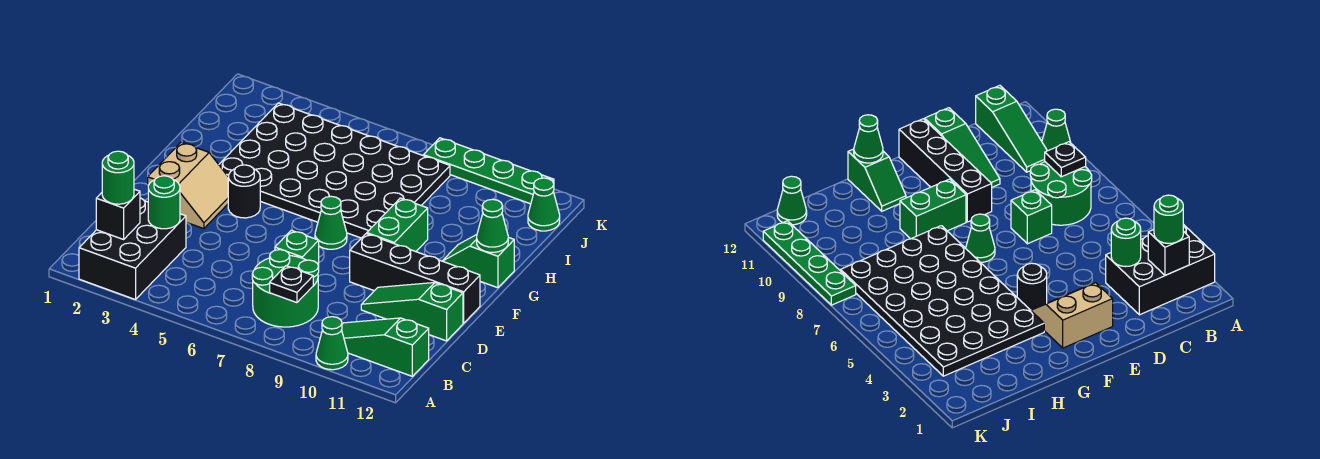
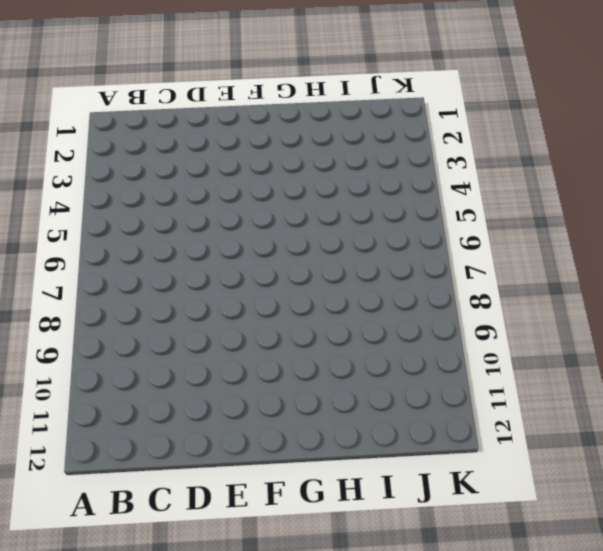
none -> black brick A2:C3 level 1
none -> green cone A10 level 1
none -> green round brick B7:C8 level 1

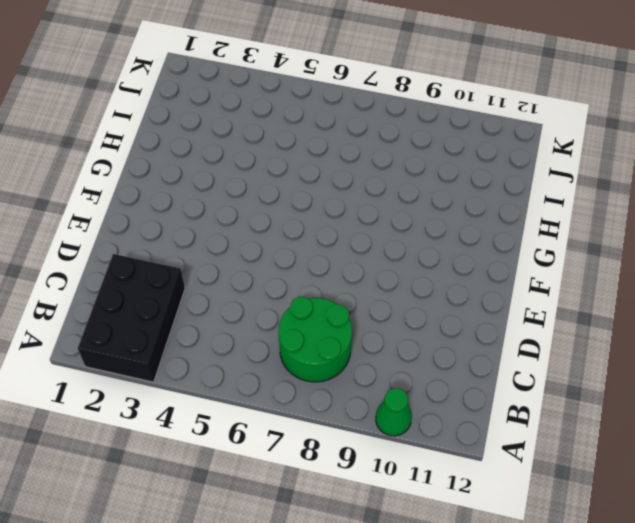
none -> green slope B10:B12 level 1 top 12
none -> green brick D7 level 1
none -> green slope D10:D12 level 1 top 12

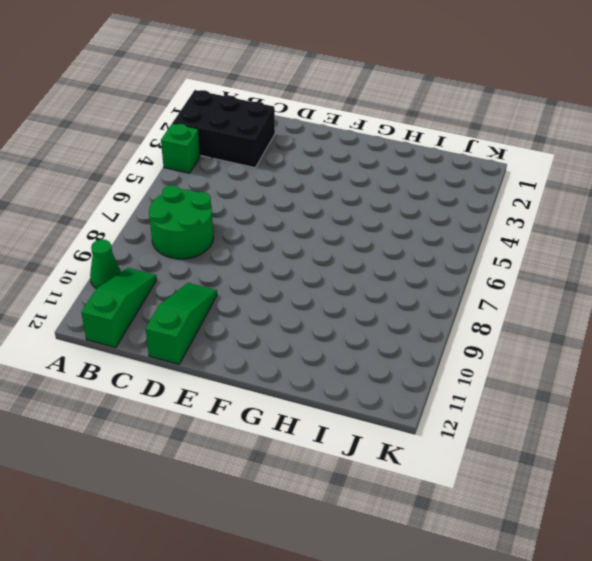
green brick A4 level 1 -> green brick D7 level 1
none -> tan slope E2:F3 level 1 top 2
none -> black brick E9:E12 level 1
none -> black round brick F4 level 1

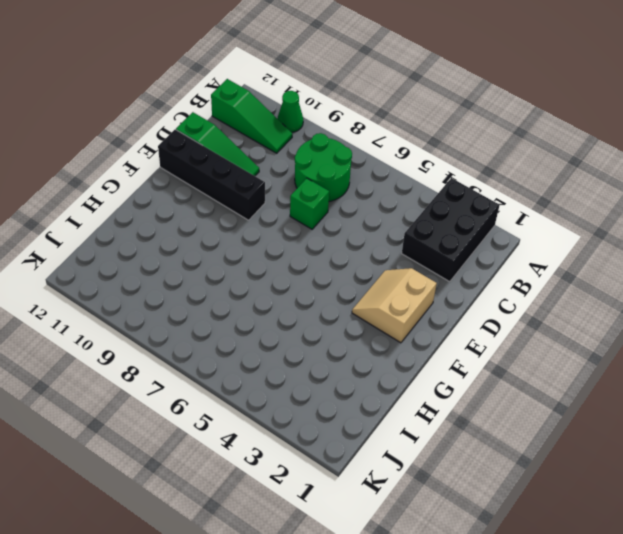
none -> black round brick F4 level 1
none -> green cone F7 level 1
none -> green brick F9:G9 level 1

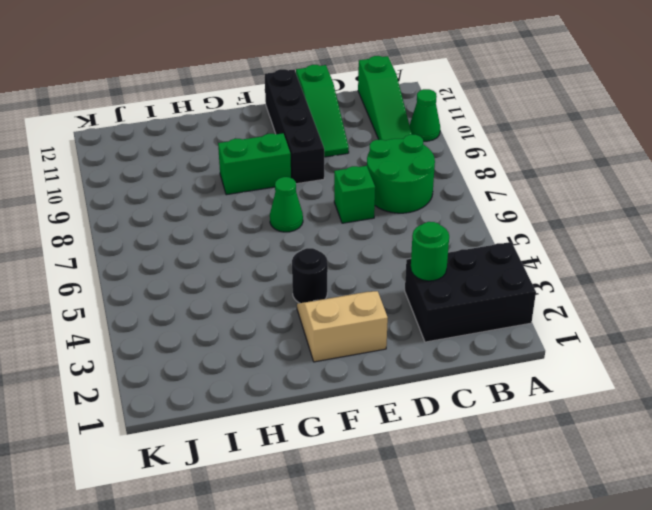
none -> black plate G3:J8 level 1
none -> green slope G11:G12 level 1 top 12
none -> green cone J12 level 1

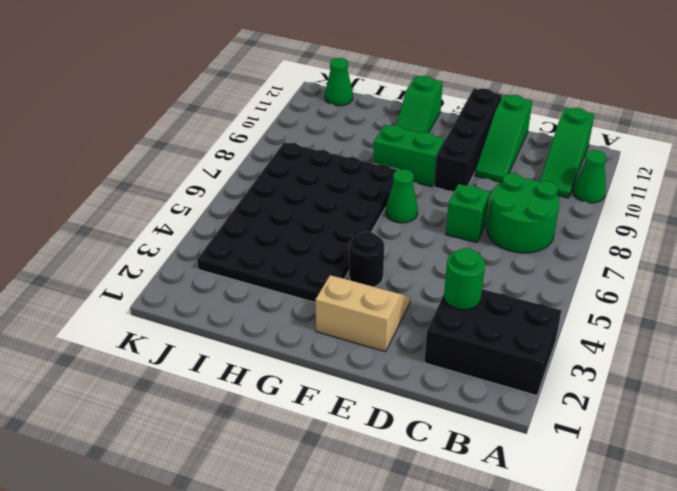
none -> green plate K8:K11 level 1
none -> black brick B2 level 2
none -> black plate B8 level 2

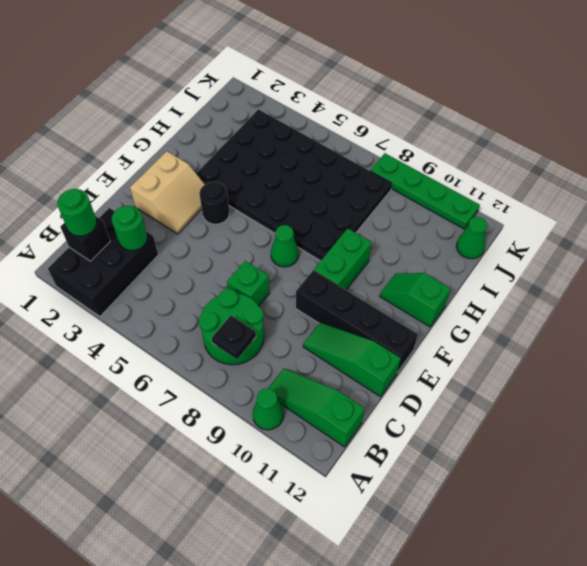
none -> green cone G12 level 2

